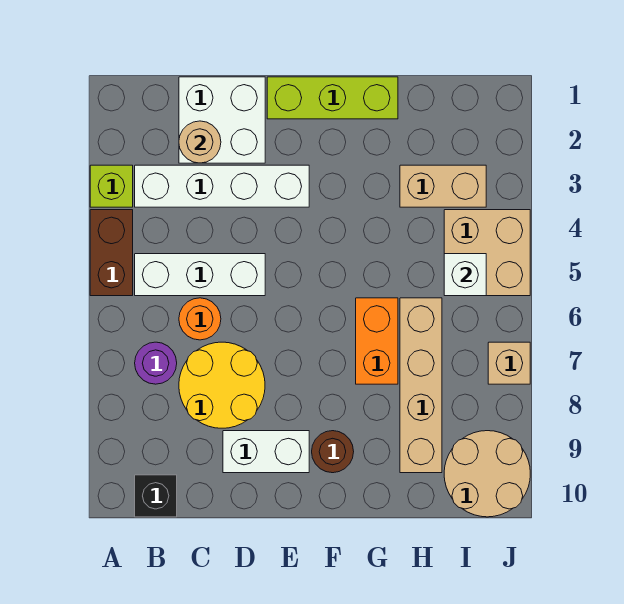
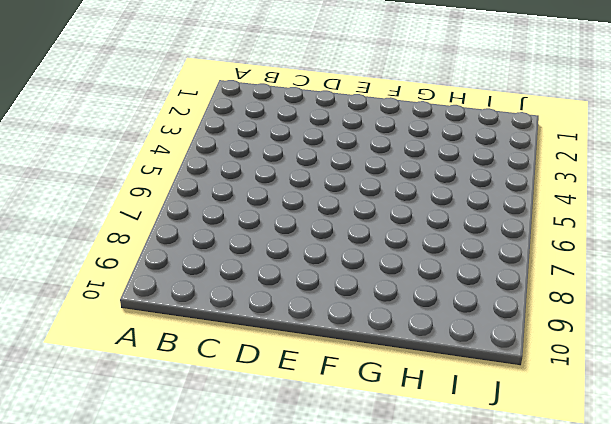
none -> lime brick A3 level 1
none -> brown brick A4:A5 level 1
none -> white brick B3:E3 level 1

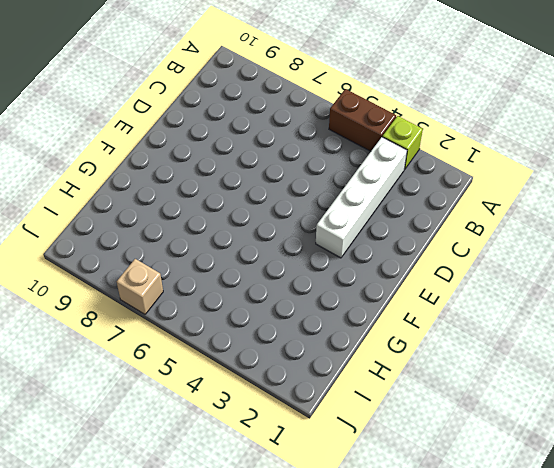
none -> white brick B5:D5 level 1
none -> purple round brick B7 level 1
none -> black brick B10 level 1

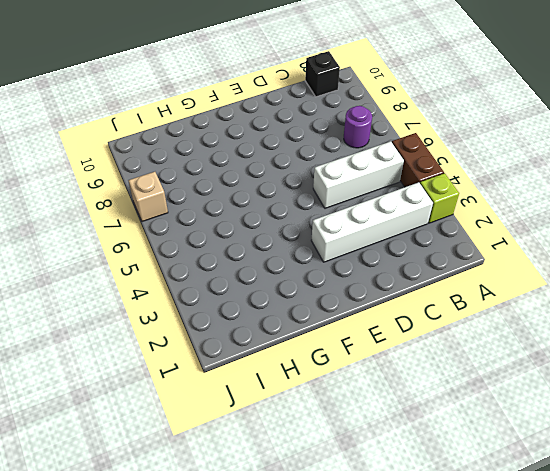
none -> white brick C1:D2 level 1
none -> orange round brick C6 level 1
none -> yellow round brick C7:D8 level 1

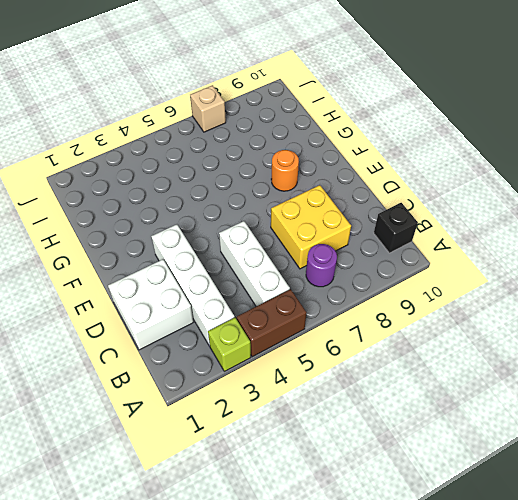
yellow brick C7:D8 level 1 -> yellow round brick C7:D8 level 1
orange round brick F8 level 1 -> orange round brick C6 level 1
none -> white brick D9:E9 level 1
none -> lime brick E1:G1 level 1
none -> brown round brick F9 level 1

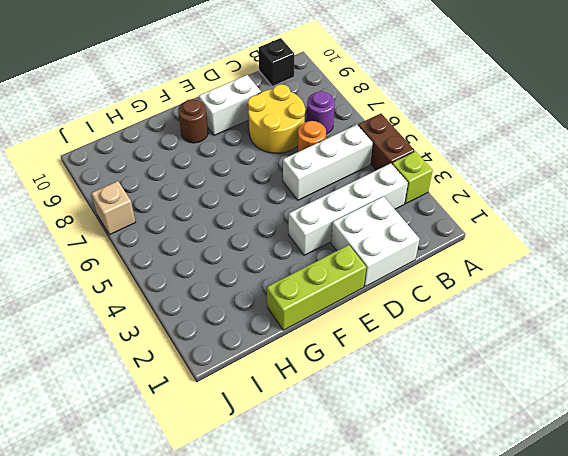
none -> orange brick G6:G7 level 1
none -> tan brick H3:I3 level 1
none -> tan brick H6:H9 level 1

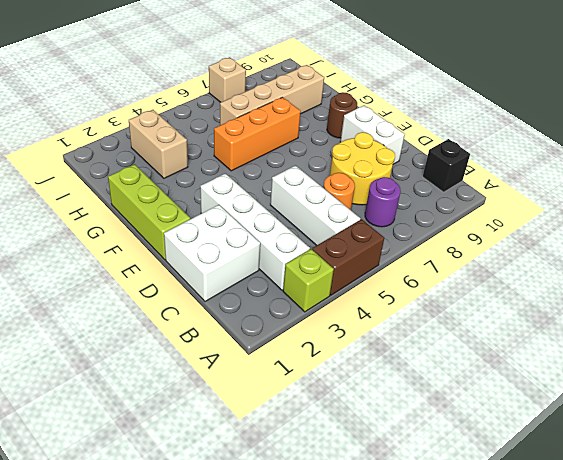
orange brick G5:G7 level 1 -> orange brick G6:G7 level 1
none -> tan brick I4:J5 level 1
none -> tan round brick I9:J10 level 1
none -> tan round brick C2 level 2

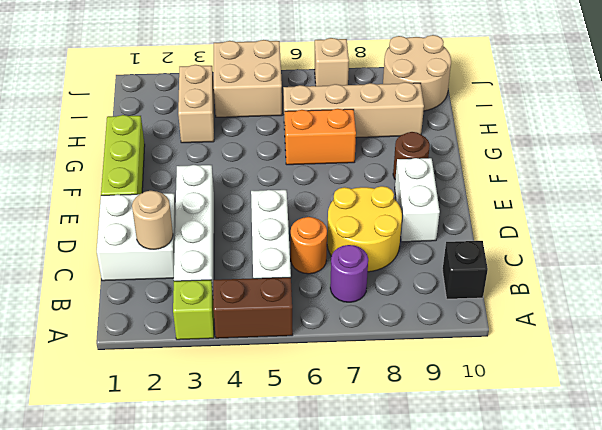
none -> white brick I5 level 2

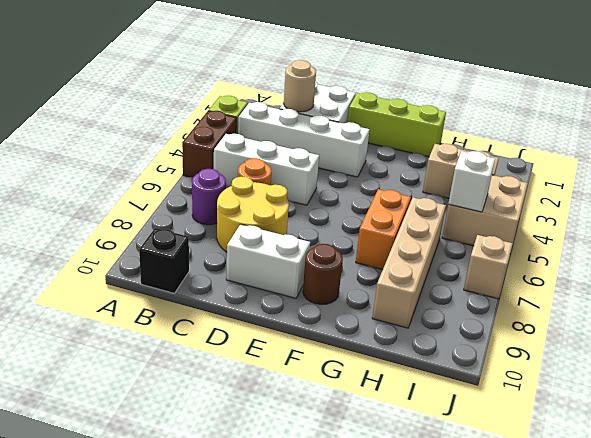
none -> tan round brick I9:J10 level 1

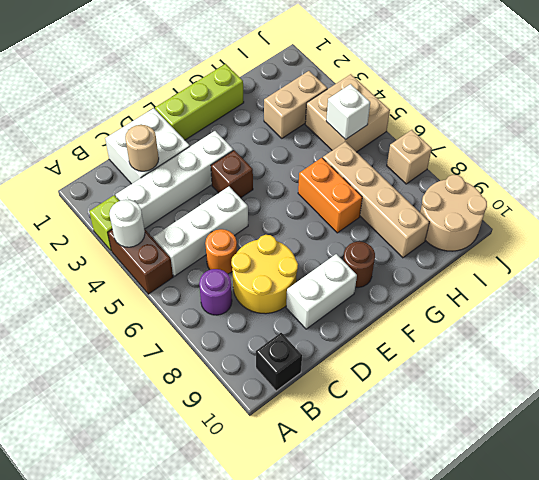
white round brick A4 level 2 -> none
brown brick E4 level 1 -> none

